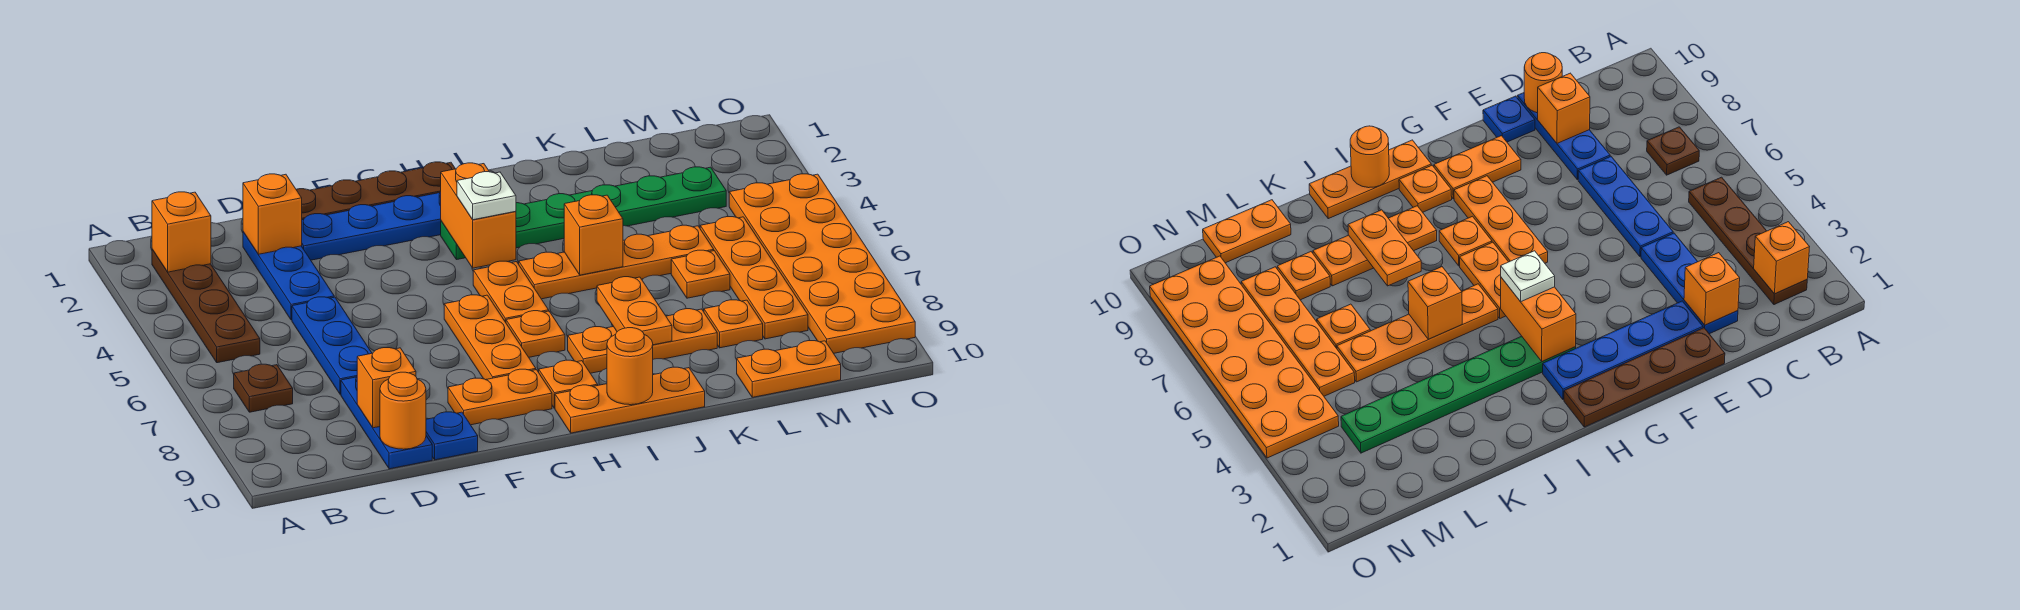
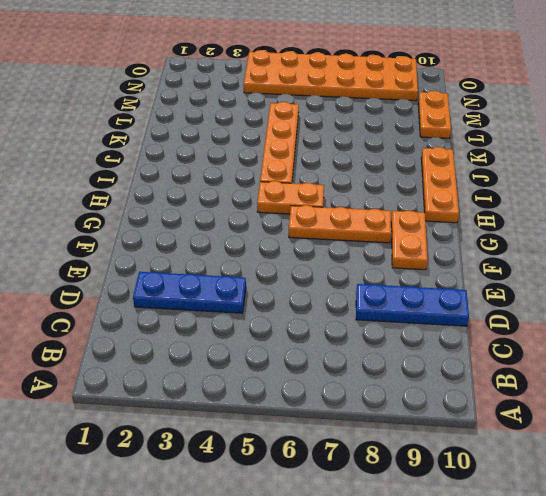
none -> brown plate B2:B5 level 1
none -> brown plate B7 level 1
none -> blue plate D5:D7 level 1
none -> brown plate E1:H1 level 1

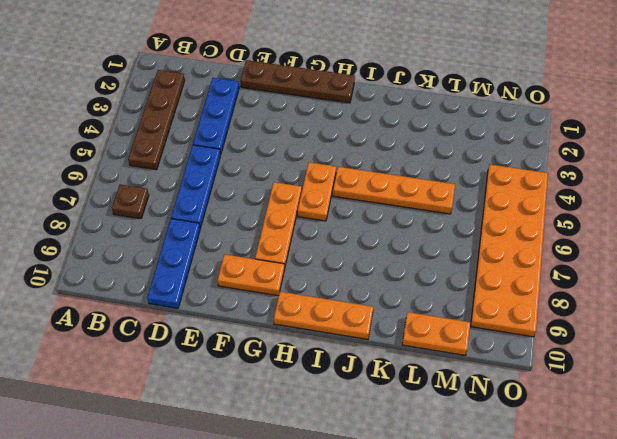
none -> blue plate E2:H2 level 1
none -> blue plate E10 level 1
none -> green plate H3:M3 level 1
none -> orange plate H7 level 1

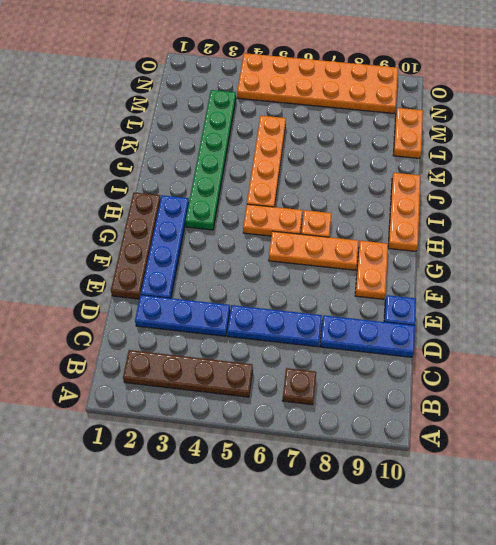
none -> orange plate H9 level 1
none -> orange plate I8:K8 level 1
none -> orange plate L6 level 1
none -> orange plate L8 level 1

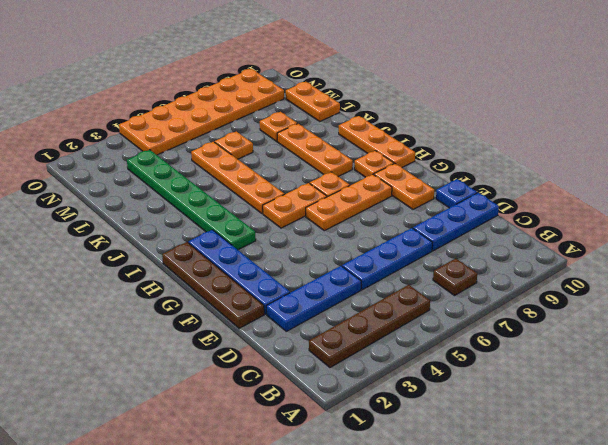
none -> orange plate M5:M8 level 1
none -> orange brick B2 level 2
none -> orange brick D2 level 2
none -> orange brick D9 level 2

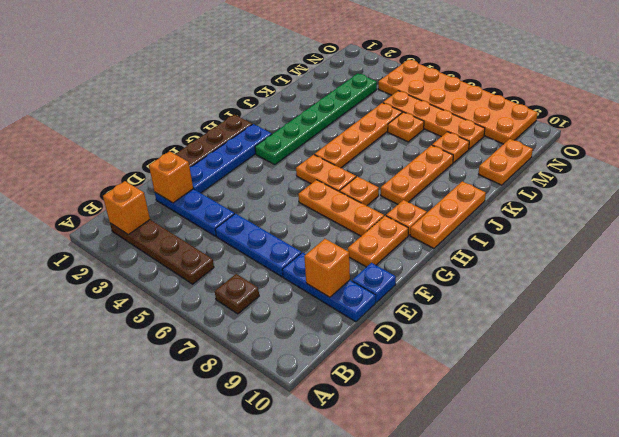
none -> orange round brick D10 level 2
none -> orange brick H3:H4 level 2
none -> orange round brick I10 level 2
none -> orange brick J5 level 2

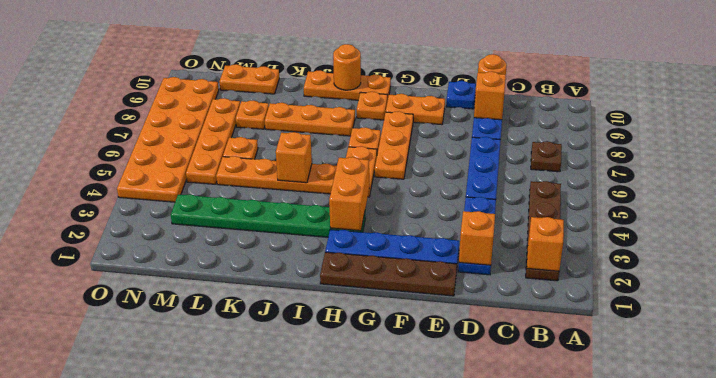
none -> orange plate J7:J8 level 2
none -> white plate H4 level 3

